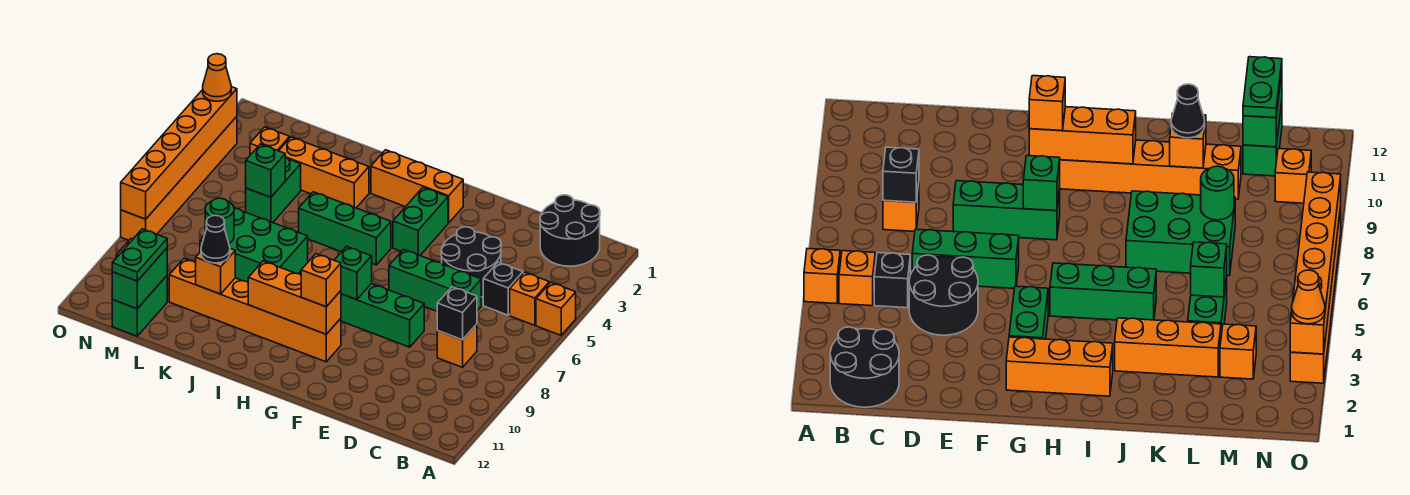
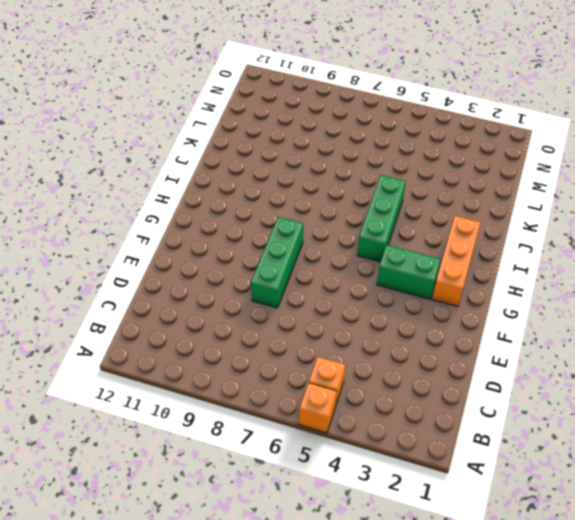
none -> black round brick B1:C2 level 1
none -> black brick C5 level 1
none -> orange brick C8 level 1
none -> black round brick D4:E5 level 1

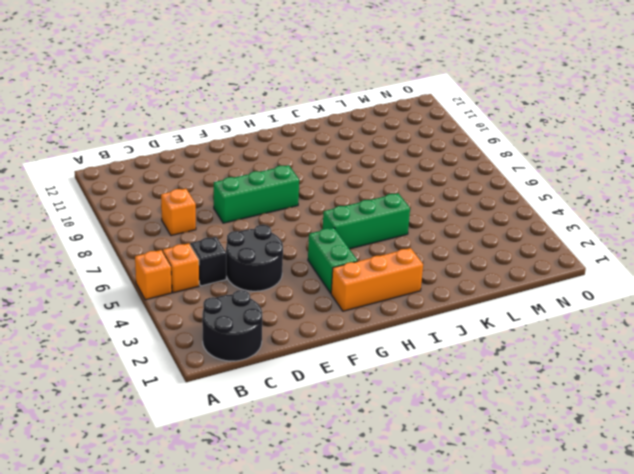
none -> green brick D6:F6 level 1
none -> orange brick G10:L10 level 1
none -> orange brick J3:L3 level 1
none -> green brick J7:L8 level 1

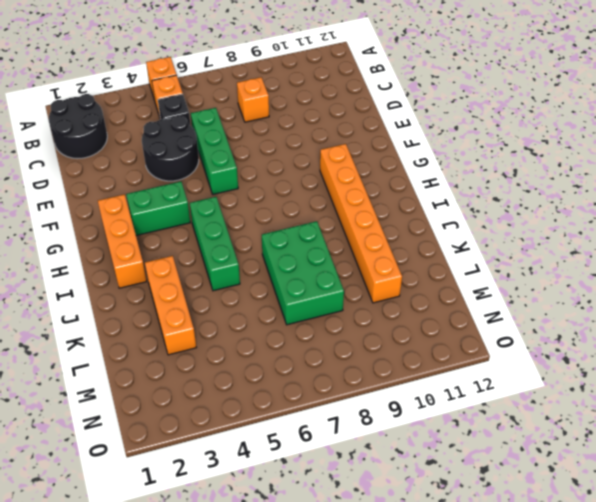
none -> green brick E8:G8 level 1
none -> green brick L4:L5 level 1
none -> orange brick M3 level 1
none -> green brick M11:M12 level 1

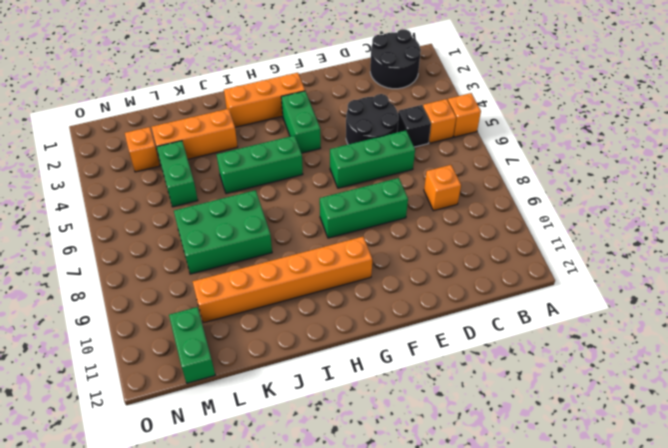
none -> orange brick N10 level 1
none -> orange brick O3:O8 level 1
none -> black brick C8 level 2
none -> green brick G8 level 2

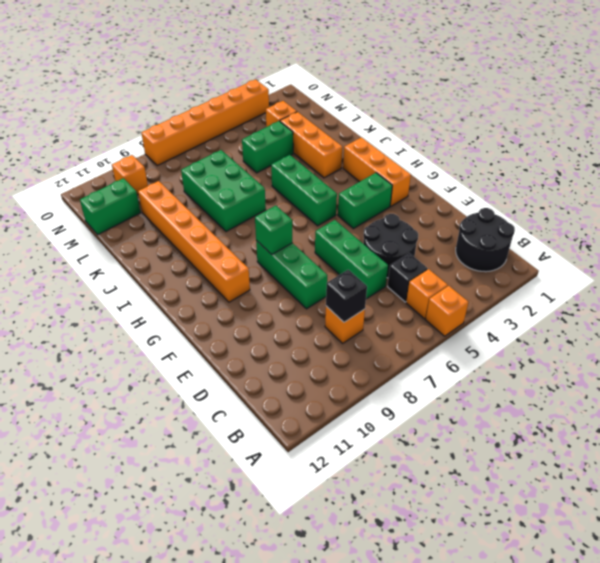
none -> orange brick G10:I10 level 2
none -> orange brick K10 level 2
none -> green brick L5 level 2
none -> green round brick L8 level 2

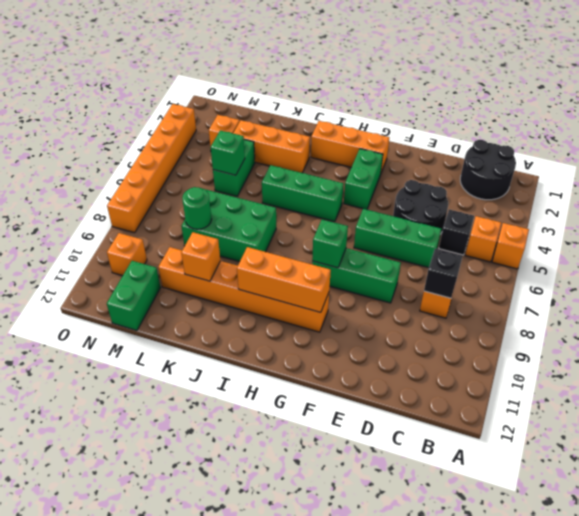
none -> green brick M11:M12 level 2
none -> orange brick O3:O8 level 2
none -> orange brick G10 level 3
none -> black cone K10 level 3

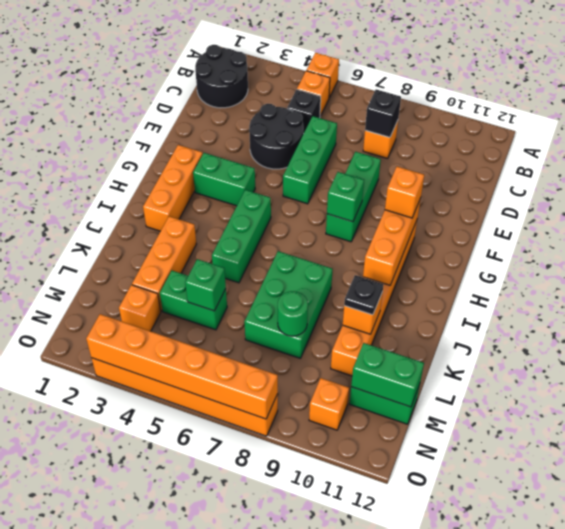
black plate K10 level 3 -> black cone K10 level 3
none -> green plate M11:M12 level 3
none -> orange cone O3 level 3

